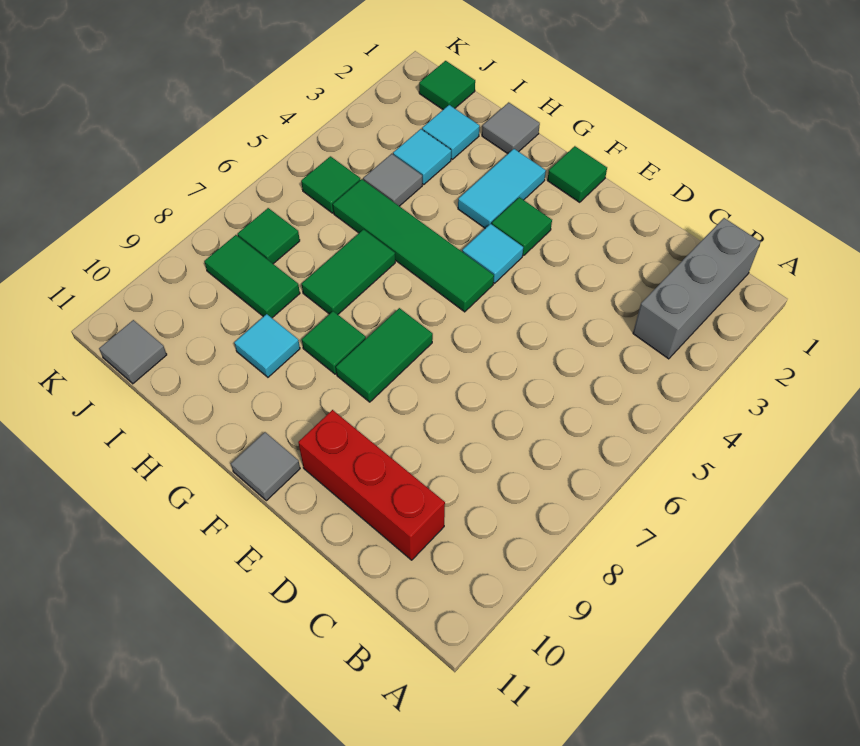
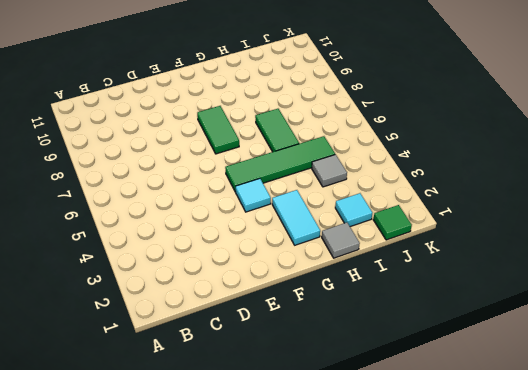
none -> grey brick B1:B3 level 1
none -> red brick C10:E10 level 1
none -> green tile F1 level 1

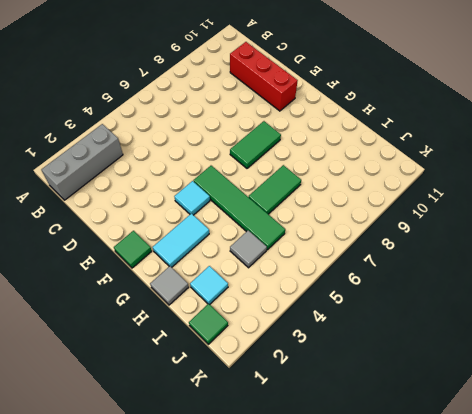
none -> green tile F3 level 1
none -> grey tile F11 level 1
none -> green tile G8 level 1

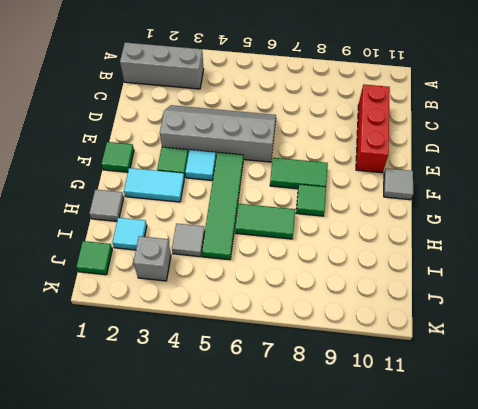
grey slope D3:E6 level 1 top E -> none
grey brick J3 level 1 -> none
none -> cyan tile H9 level 1
none -> cyan tile I3 level 1
none -> green tile I8:J8 level 1

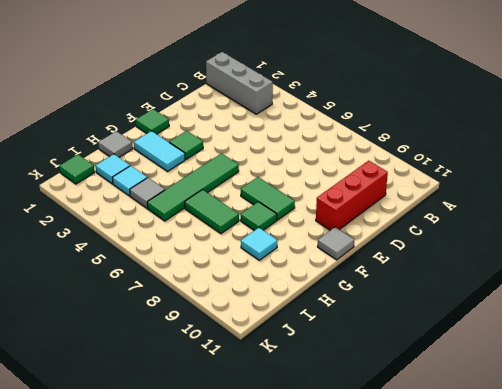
none -> cyan tile F4 level 1
none -> green tile I8:J8 level 1
none -> green tile J5 level 1

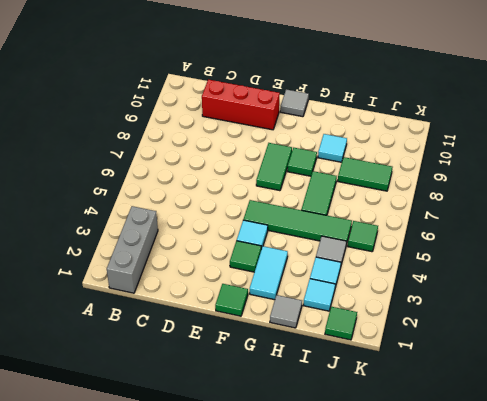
none -> green tile J7 level 1
none -> grey tile J11 level 1

